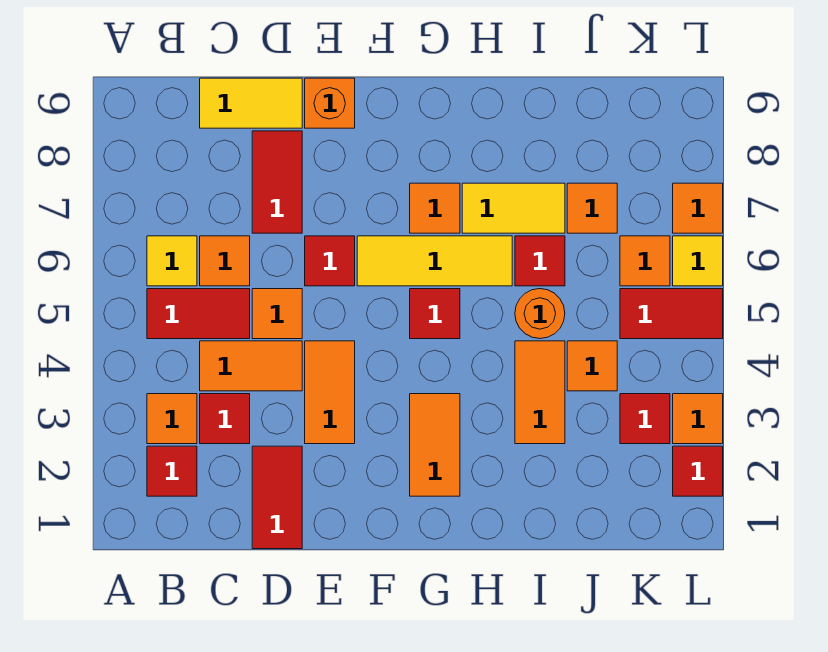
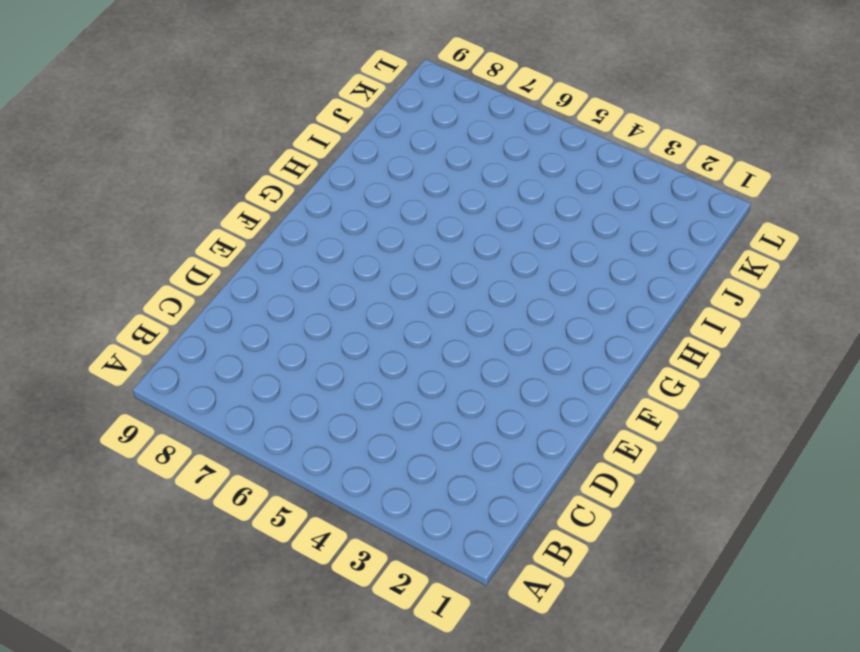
none -> red tile B2 level 1
none -> orange tile B3 level 1
none -> red tile B5:C5 level 1
none -> yellow tile B6 level 1

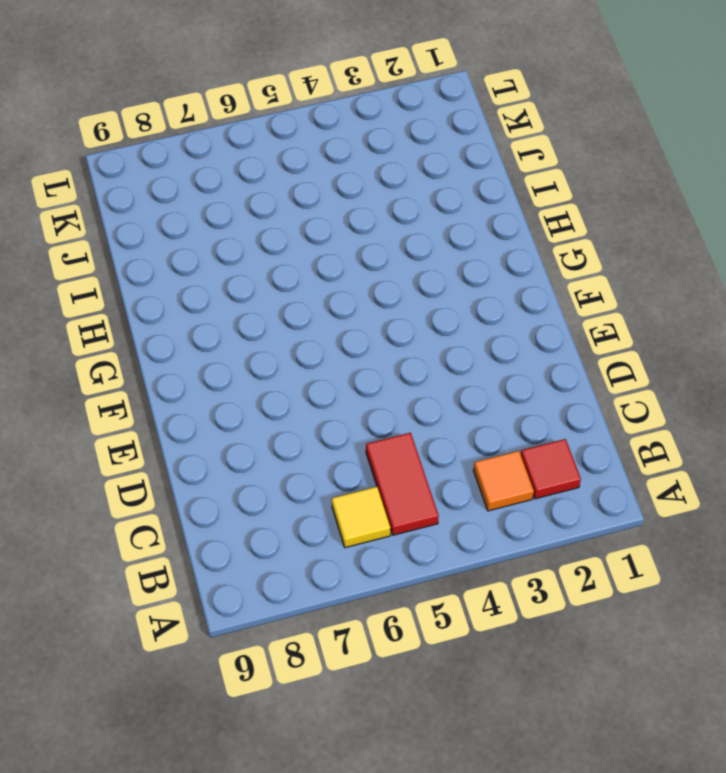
none -> red tile C3 level 1
none -> orange tile C4:D4 level 1
none -> orange tile C6 level 1
none -> yellow tile C9:D9 level 1

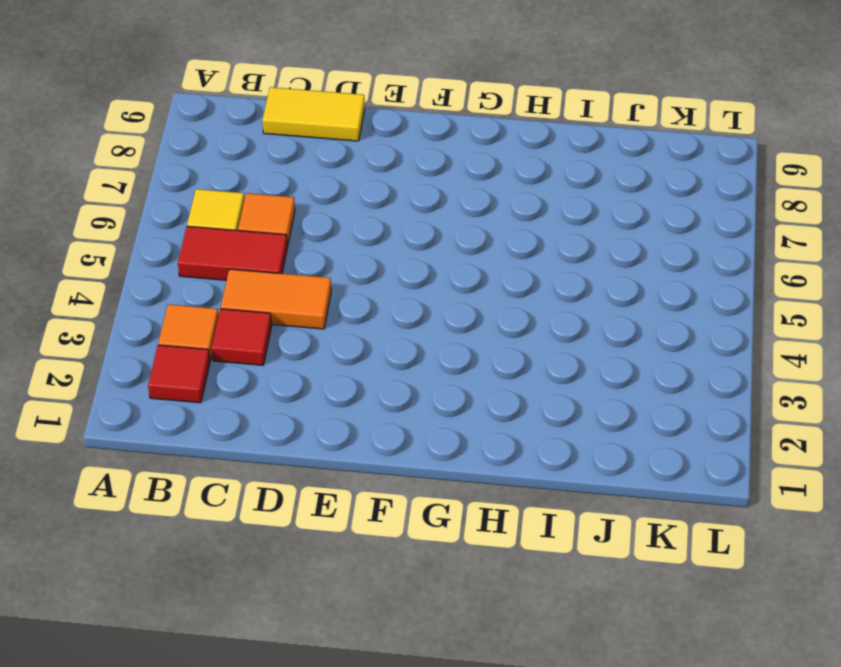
none -> red tile D1:D2 level 1
none -> orange tile D5 level 1
none -> red tile D7:D8 level 1
none -> orange tile E3:E4 level 1

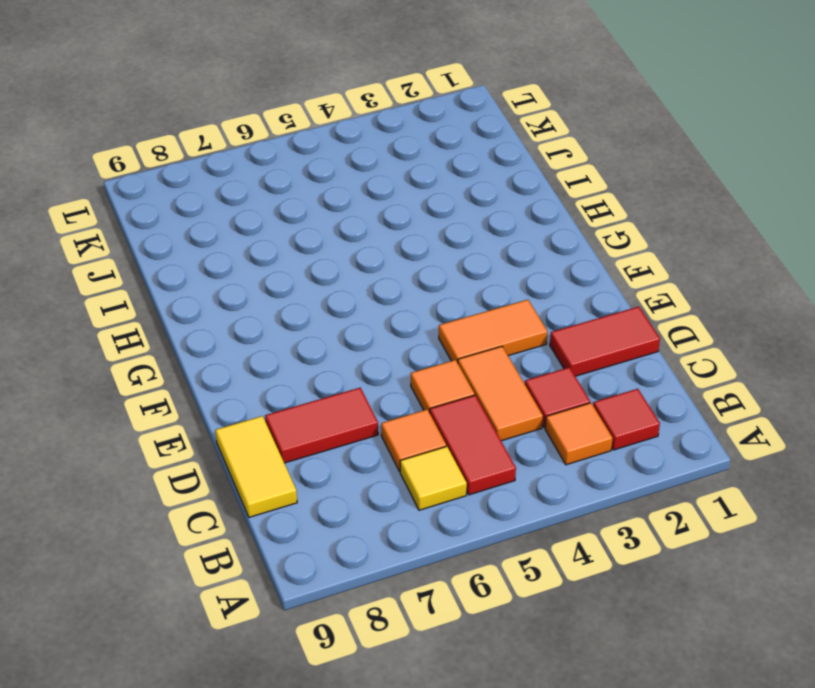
none -> red tile E6 level 1
none -> orange brick E9 level 1
none -> yellow tile F6:H6 level 1
none -> orange tile G2:G3 level 1

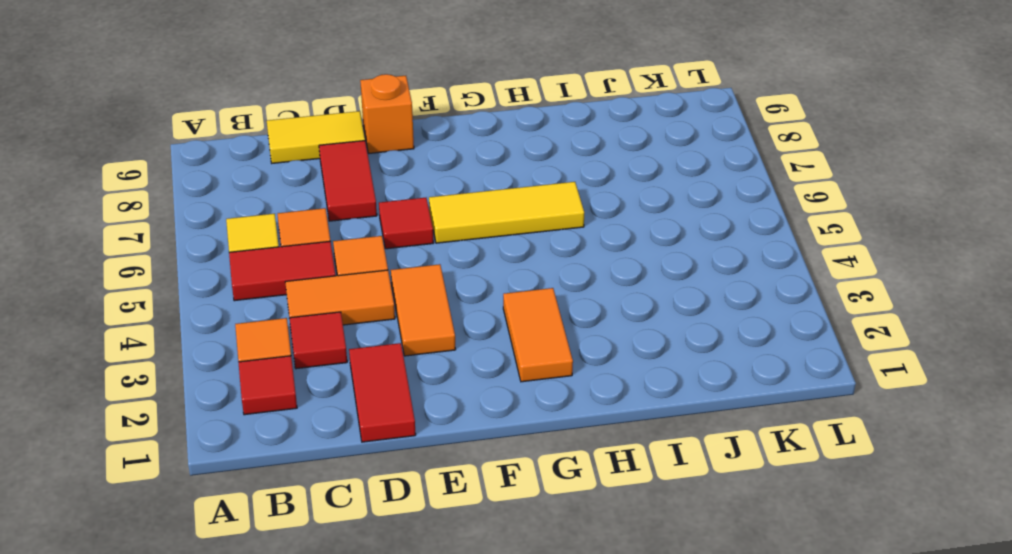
none -> red tile G5 level 1
none -> orange tile G7 level 1
none -> yellow tile H7:I7 level 1
none -> orange tile I3:I4 level 1

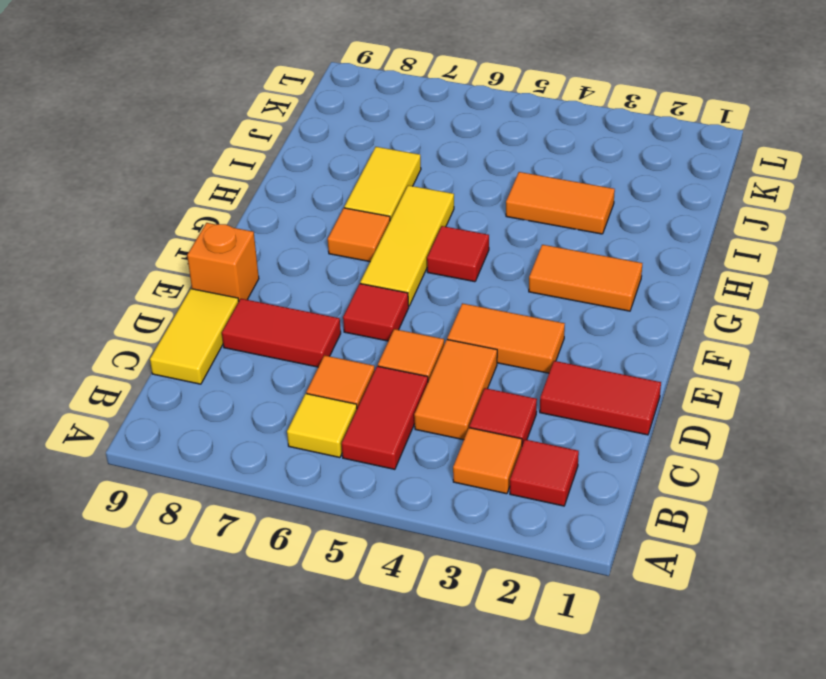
none -> orange round brick I5 level 1
none -> red tile I6 level 1
none -> orange tile J4 level 1
none -> orange tile J7 level 1

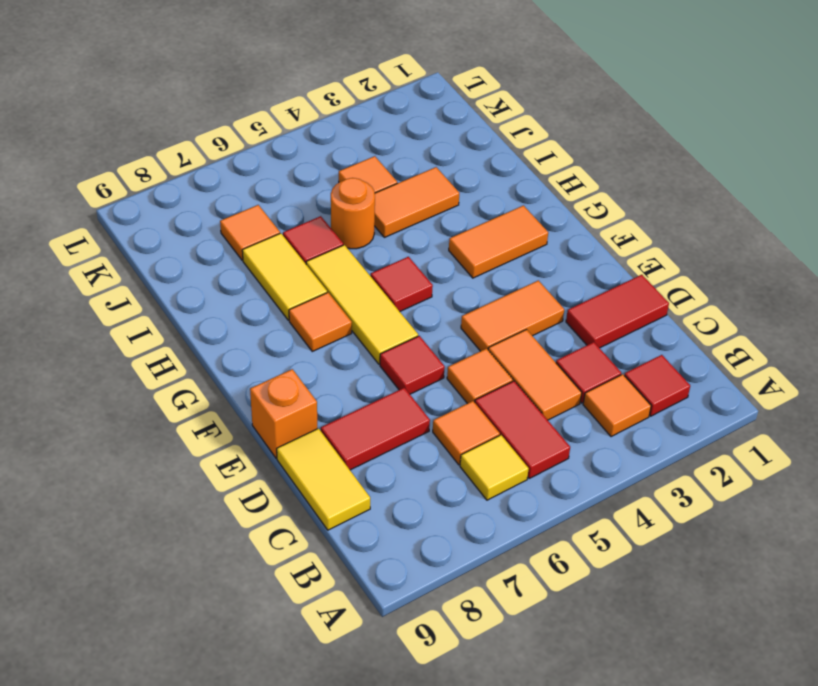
none -> red tile K3 level 1
none -> red tile K5:L5 level 1
none -> orange tile K6 level 1
none -> red tile L2 level 1

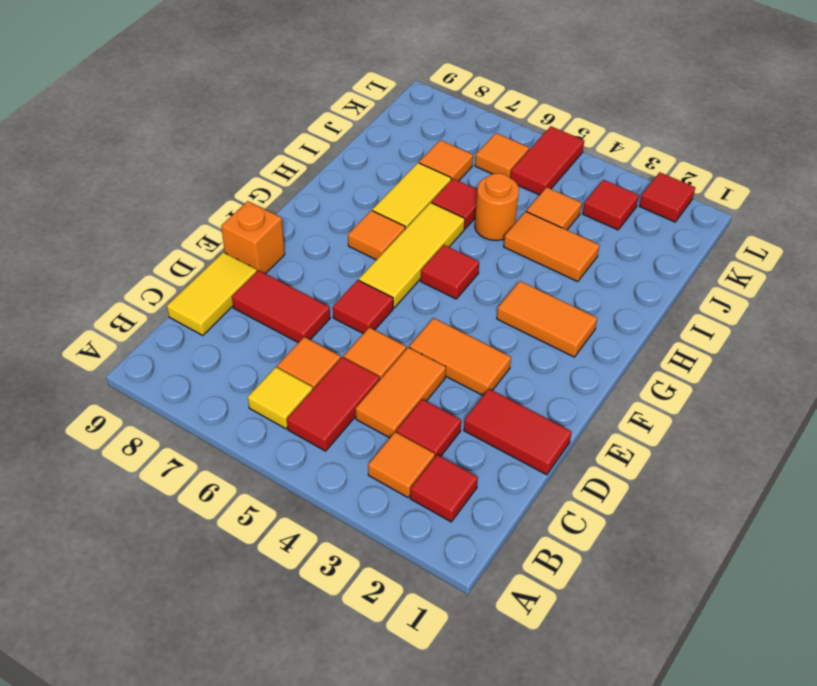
none -> orange tile L3 level 1
none -> yellow tile L6 level 1
none -> orange tile L7 level 1

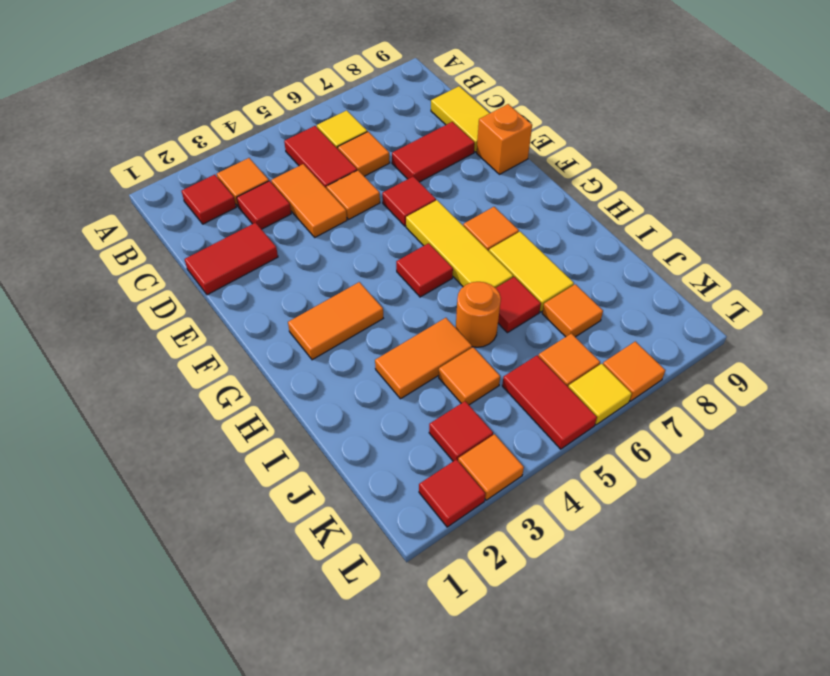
none -> orange tile E3:E4 level 1

